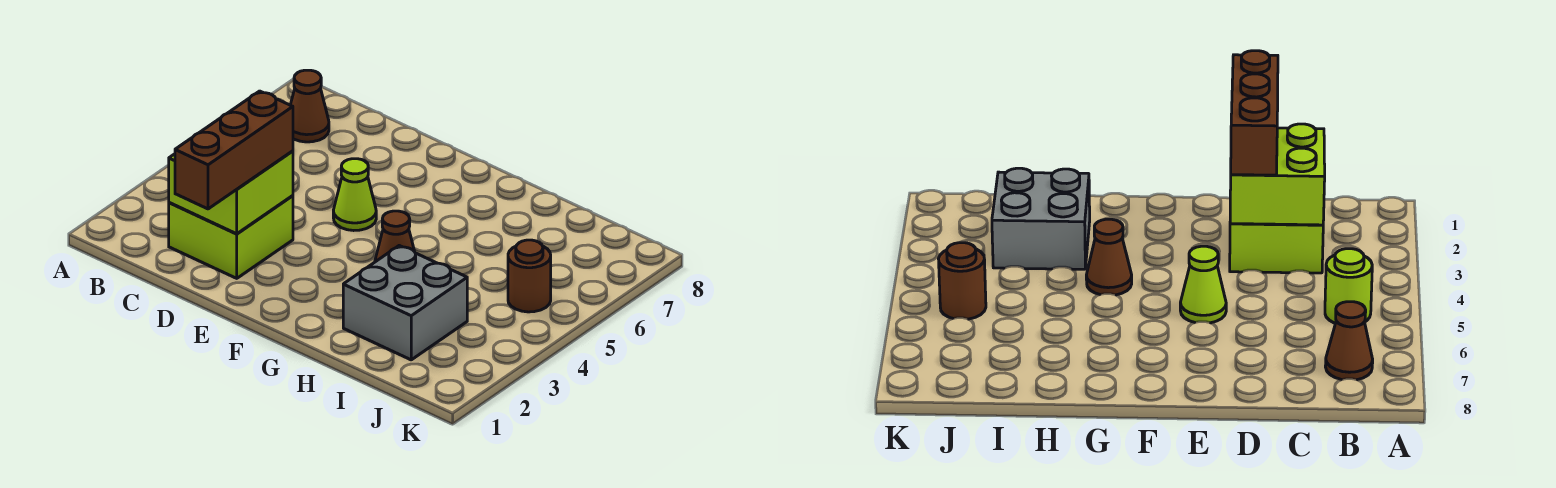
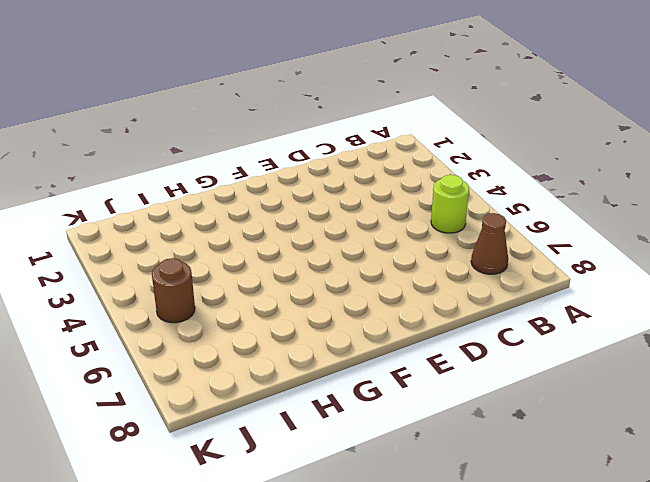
none -> lime brick C2:D3 level 1
none -> lime cone E5 level 1

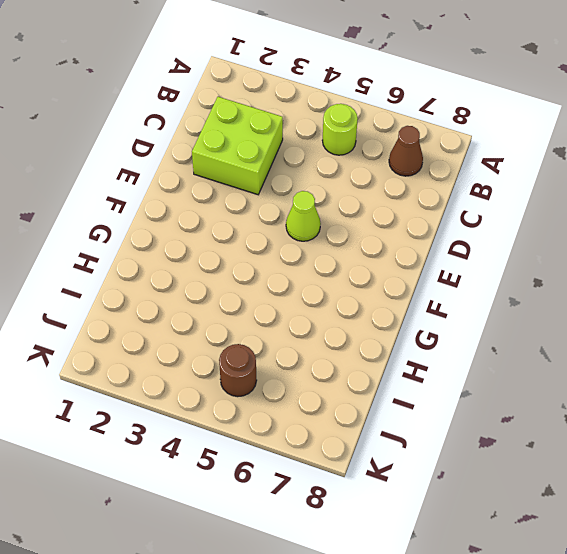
none -> brown cone G4 level 1
none -> grey brick H2:I3 level 1

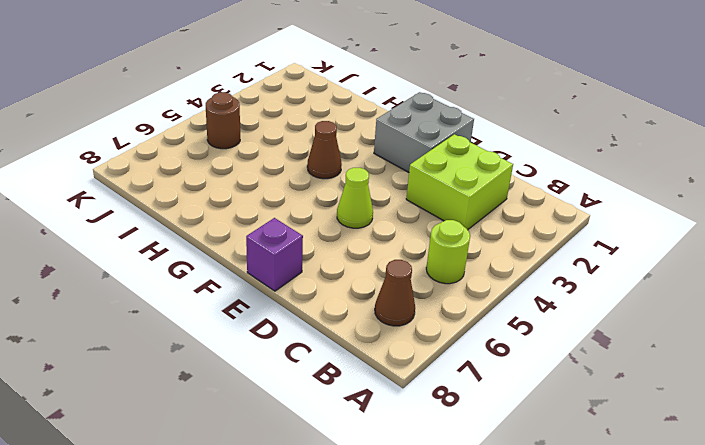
grey brick E1:F2 level 1 -> grey brick H2:I3 level 1
purple brick E8 level 1 -> none
none -> lime brick C2:D3 level 2
none -> brown brick D1:D3 level 3

